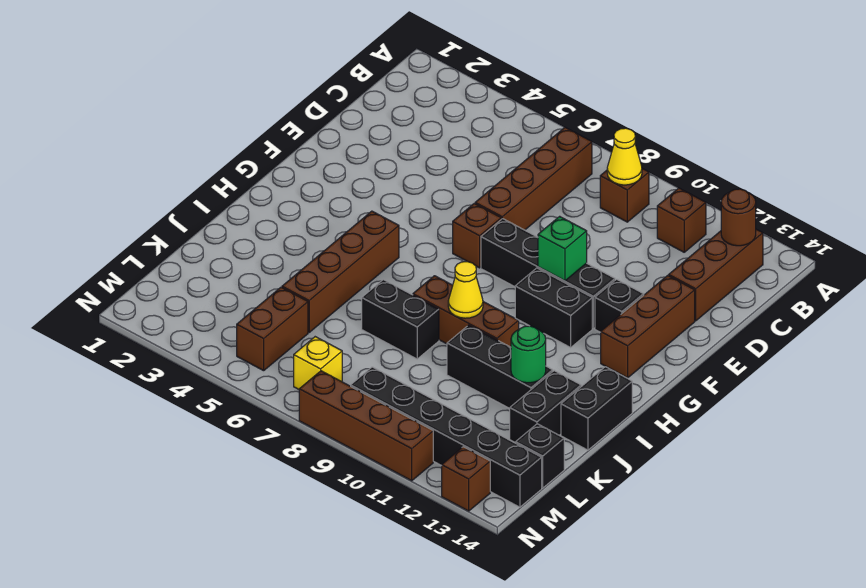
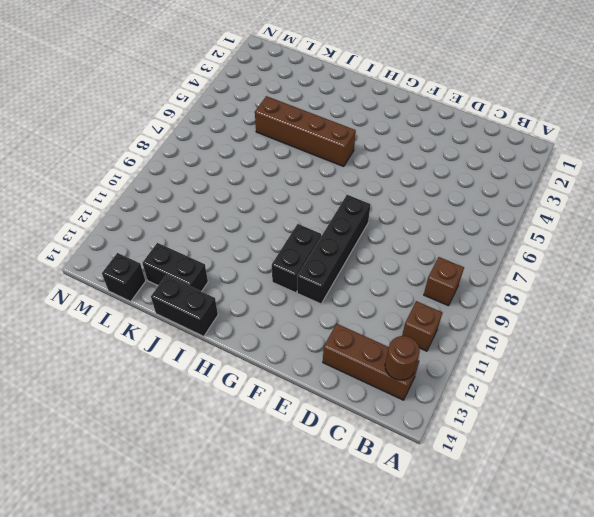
none -> brown brick B7:E7 level 1
none -> brown brick E13:G13 level 1
none -> brown brick F7 level 1

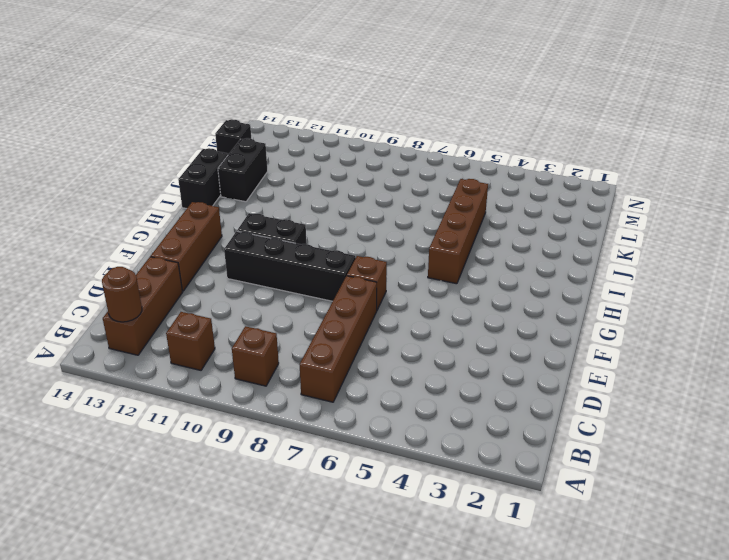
none -> black brick F12 level 1
none -> brown brick I8:I10 level 1
none -> black brick J7:J8 level 1

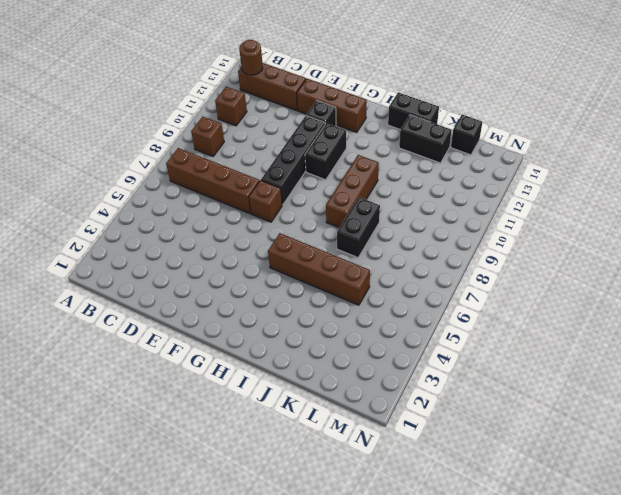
none -> black brick J10:J12 level 1
none -> brown brick L5:M5 level 1
none -> yellow brick M7 level 1

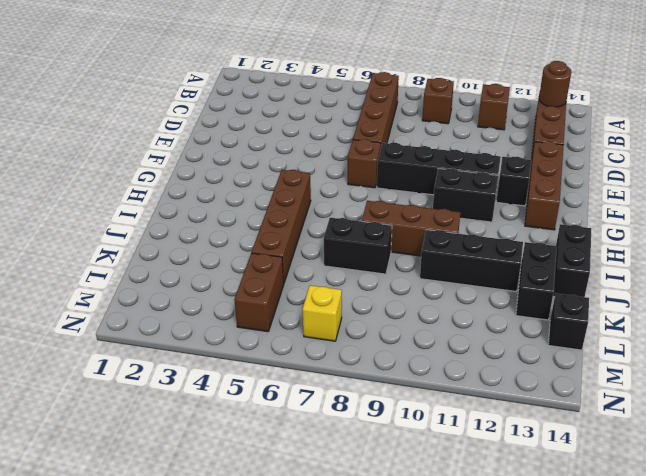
none -> black brick M9:M14 level 1
none -> brown brick N8:N11 level 1
none -> brown brick N13 level 1

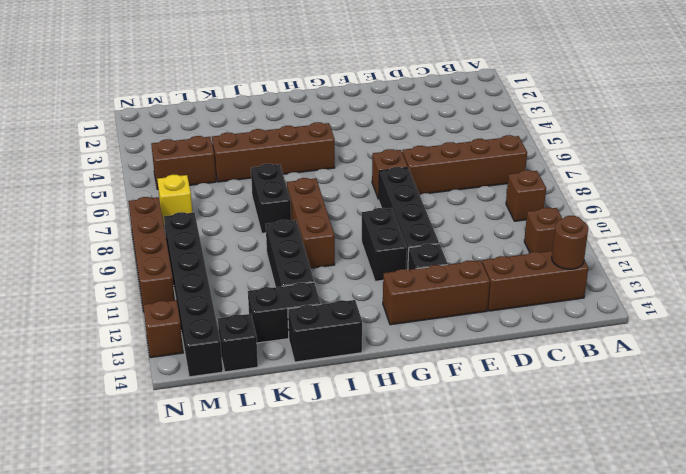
none -> yellow cone B9 level 2
none -> green brick F10 level 2
none -> yellow cone I9 level 2

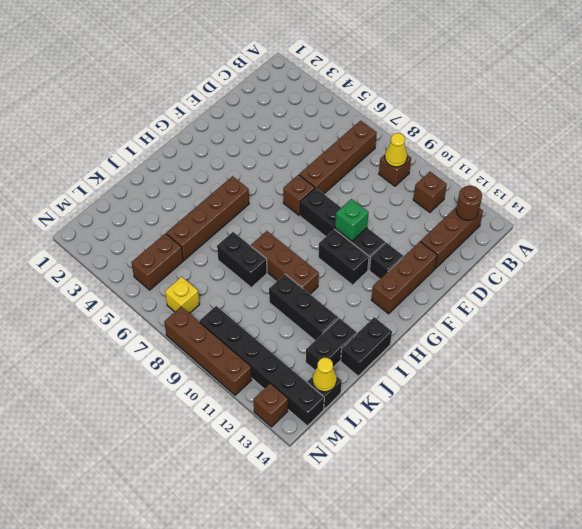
yellow cone L14 level 2 -> yellow cone I9 level 2
none -> green round brick J12 level 2

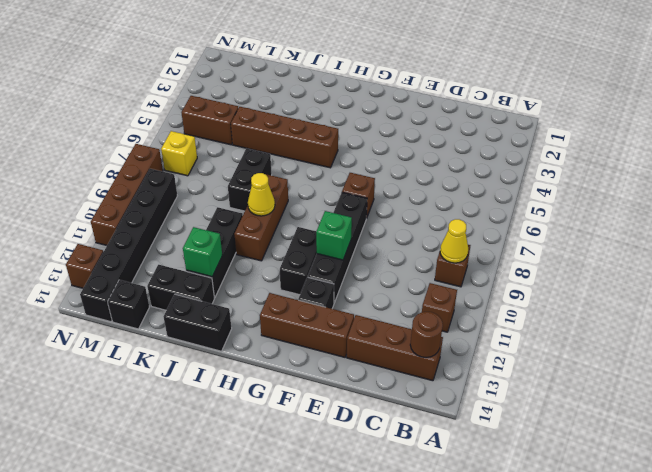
green brick J12 level 2 -> green round brick J12 level 2
none -> brown brick B7:E7 level 1

